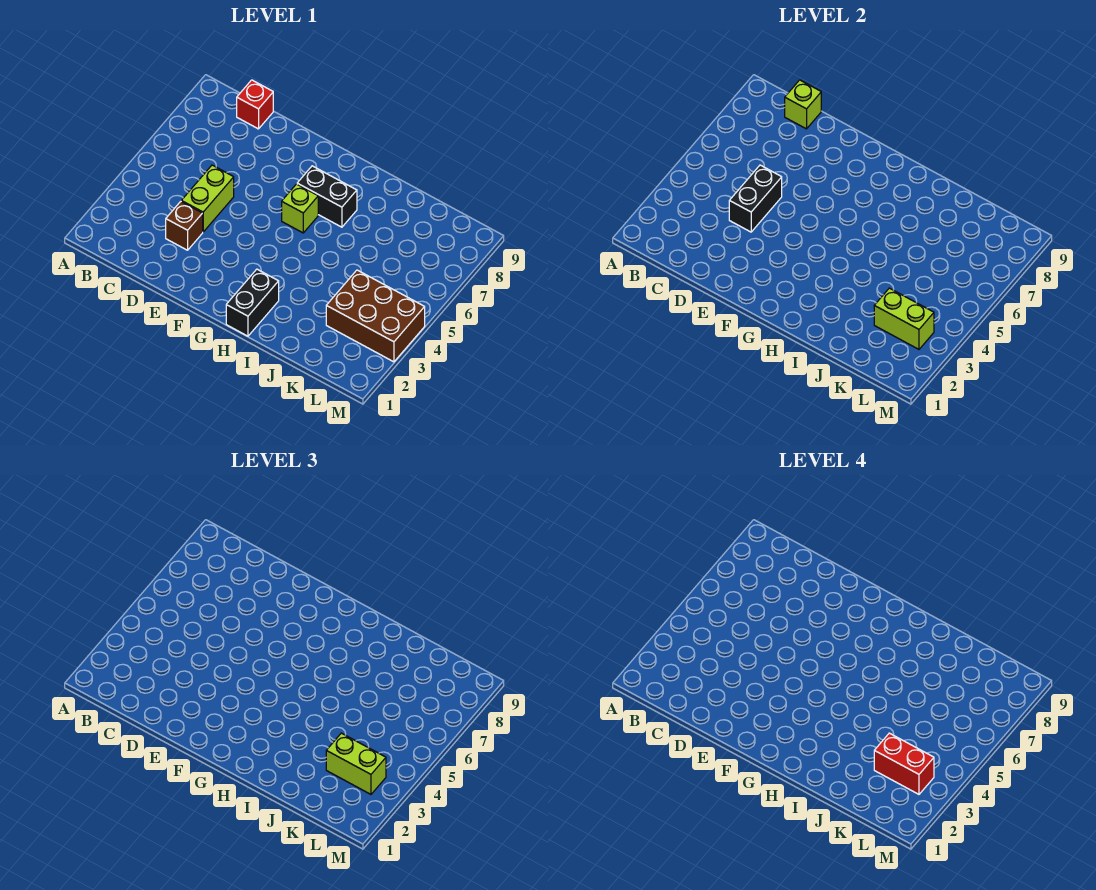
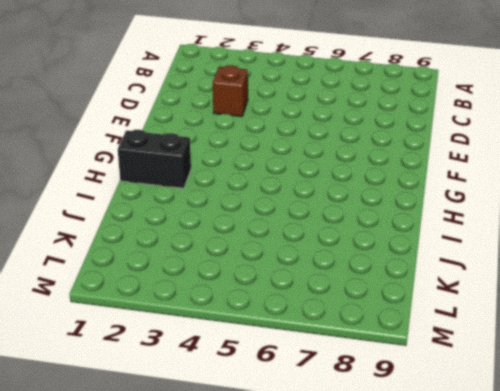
none -> red brick C9 level 1
none -> lime brick D4:D5 level 1
none -> lime brick G6 level 1

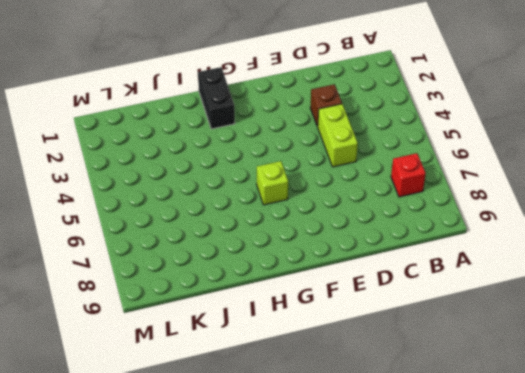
red brick B7 level 1 -> red brick C9 level 1
none -> black brick G7:H7 level 1
none -> brown brick K3:M4 level 1
none -> lime brick C9 level 2

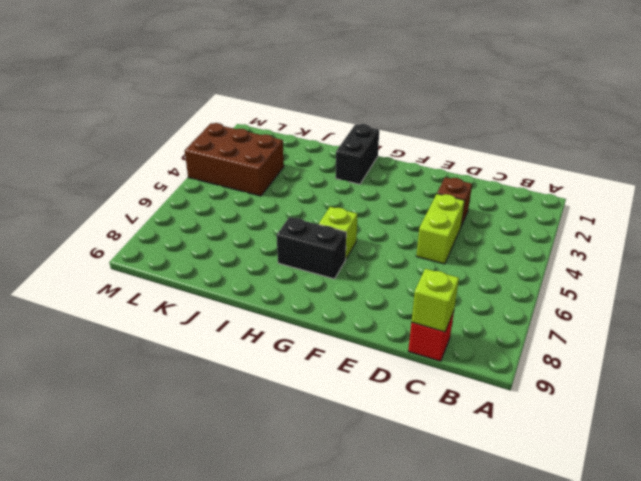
none -> black brick D4:D5 level 2
none -> lime brick K3:L3 level 2
none -> lime brick K3:L3 level 3

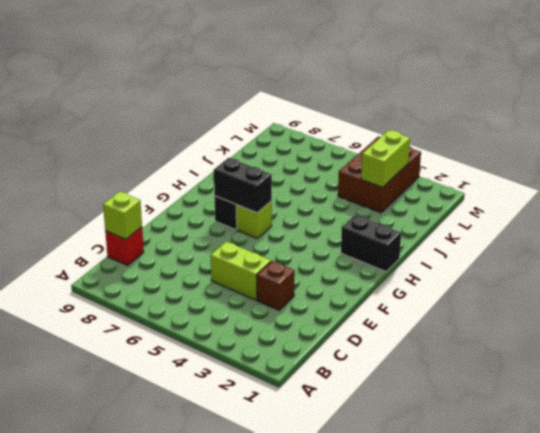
black brick G6:G7 level 2 -> black brick D4:D5 level 2
none -> lime brick K3:L3 level 3
none -> red brick K3:L3 level 4

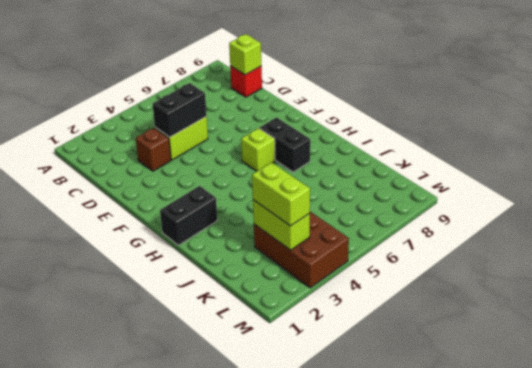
none -> red brick K3:L3 level 4

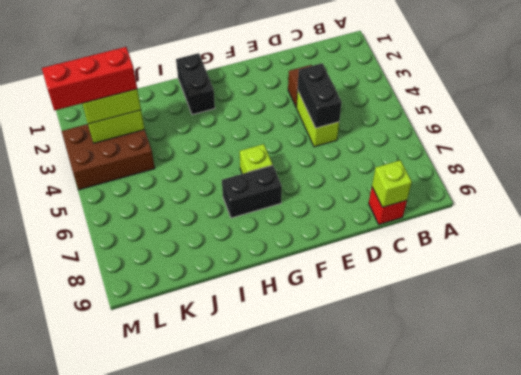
red brick K3:M3 level 4 -> red brick K3:L3 level 4

